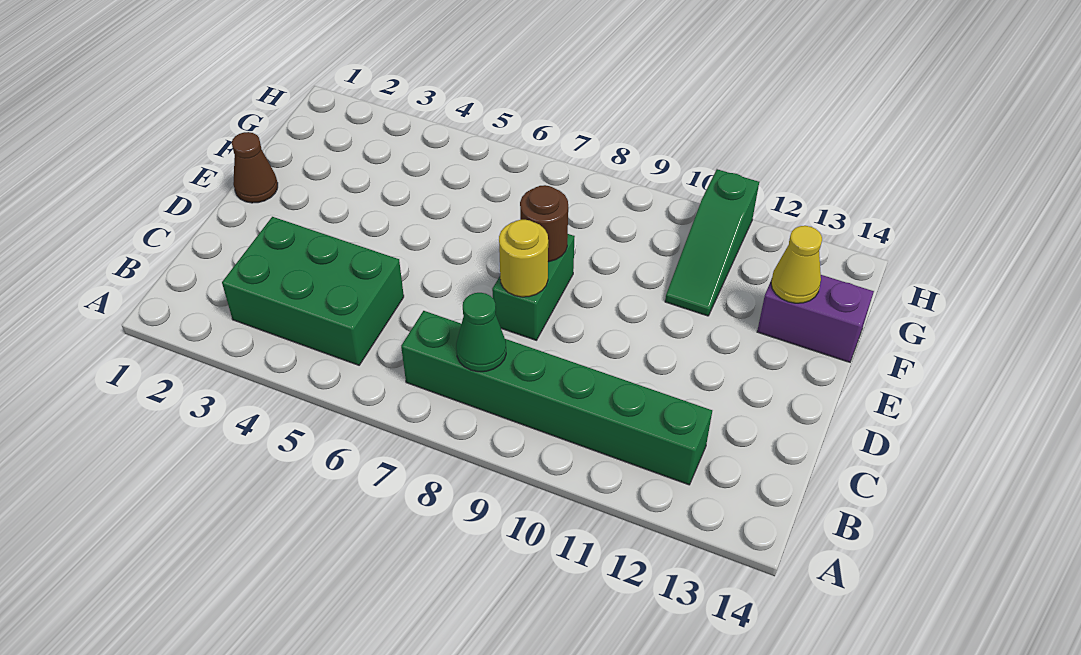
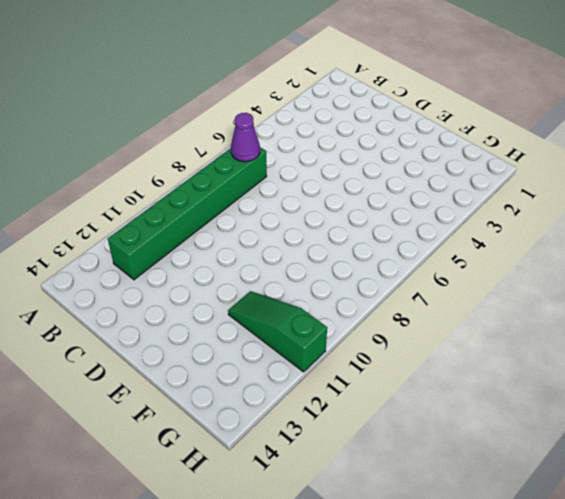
purple cone B7 level 2 -> none
none -> green brick B3:C5 level 1
none -> green brick D8:E8 level 1

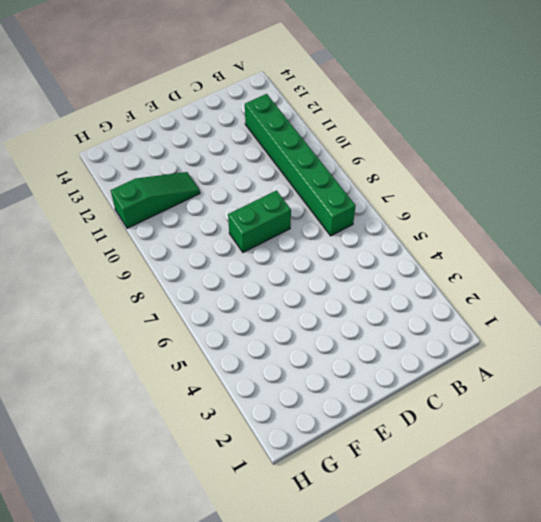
none -> green brick B3:C5 level 1
none -> brown cone E1 level 1

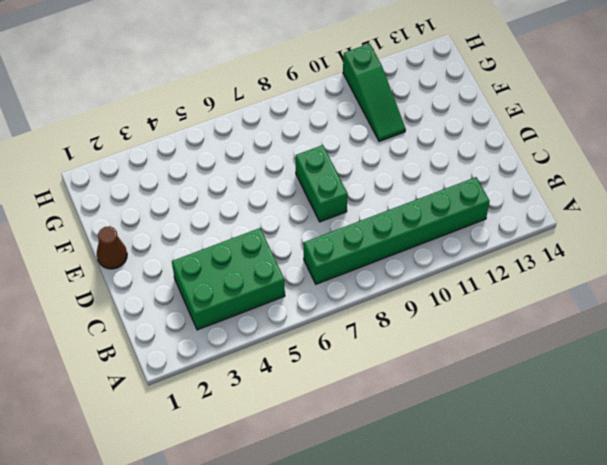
none -> purple brick F13:F14 level 1
none -> green cone B8 level 2

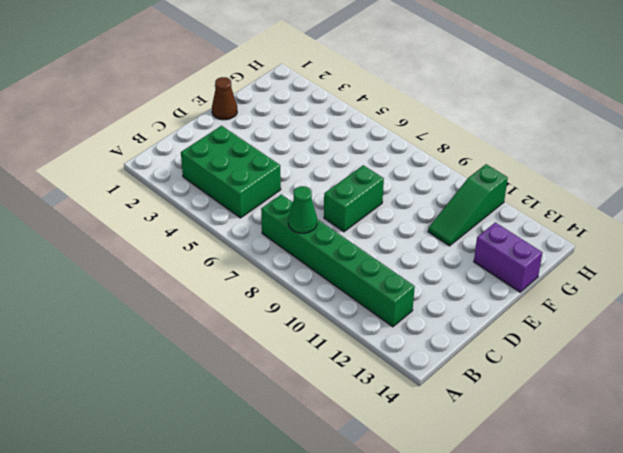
none -> yellow round brick D8 level 2
none -> brown round brick E8 level 2

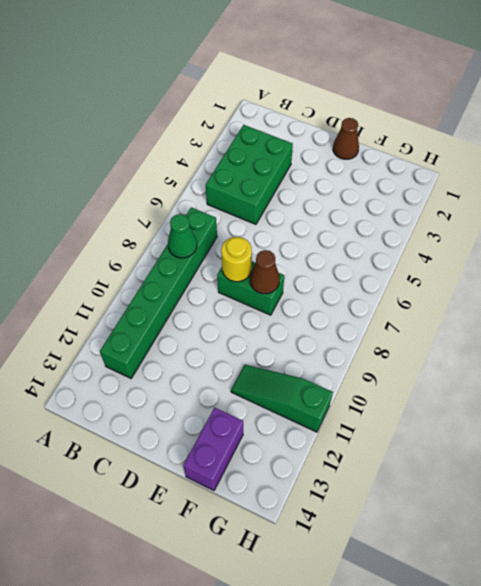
brown cone E8 level 2 -> brown round brick E8 level 2
none -> yellow cone F13 level 2

